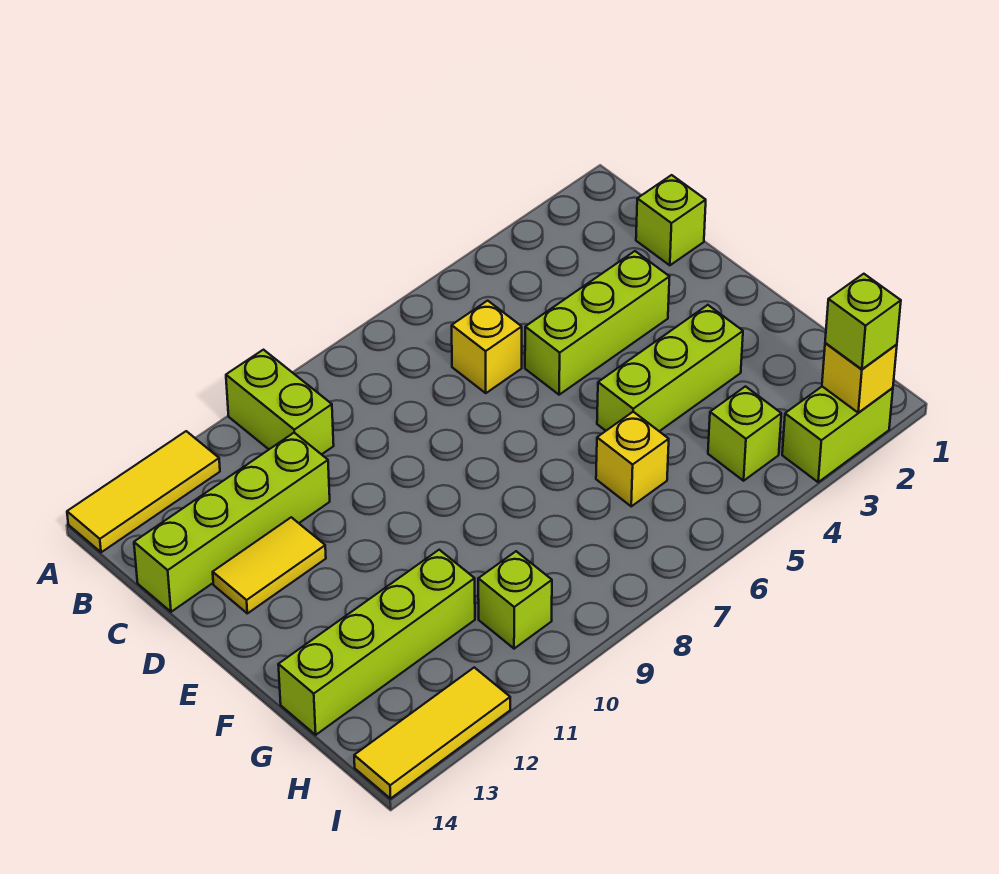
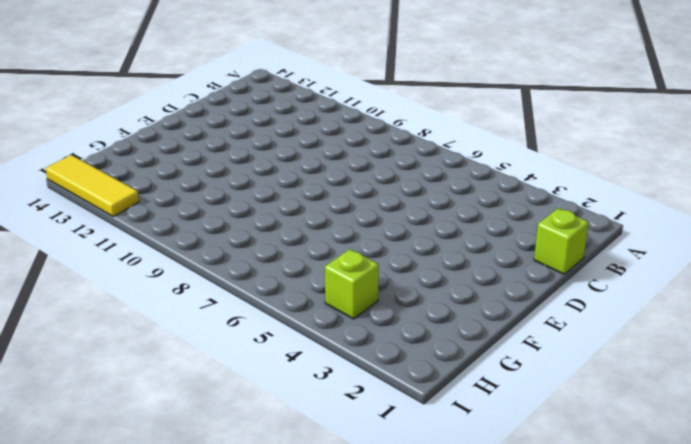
none -> lime brick A10:B10 level 1
none -> yellow tile A12:A14 level 1
none -> yellow brick C6 level 1

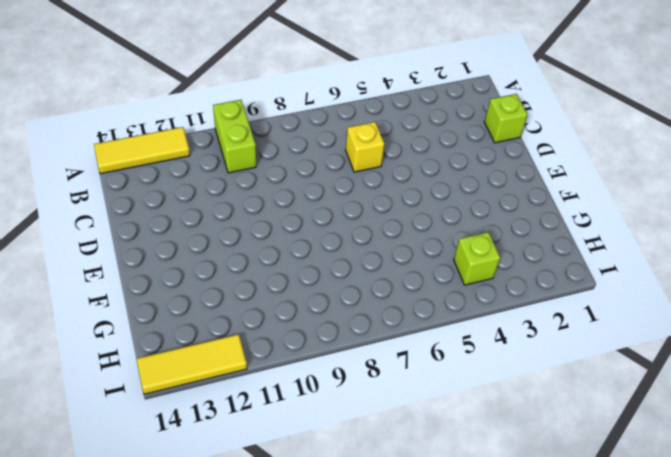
none -> lime brick C11:C14 level 1
none -> lime brick D3:D5 level 1
none -> yellow tile D12:D13 level 1

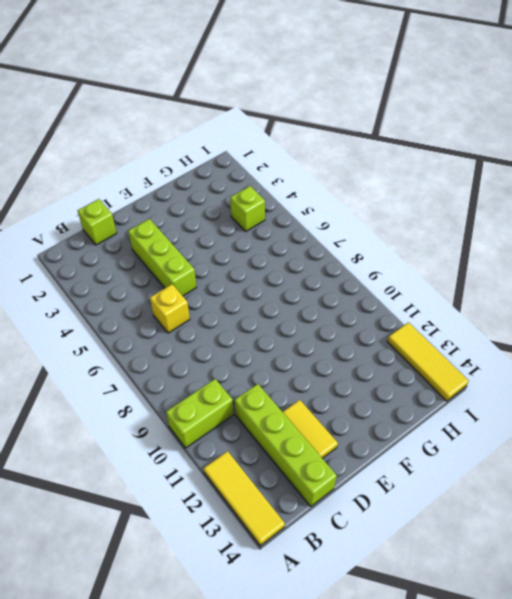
none -> lime brick F3:F5 level 1
none -> yellow brick G6 level 1
none -> lime brick G11:G14 level 1

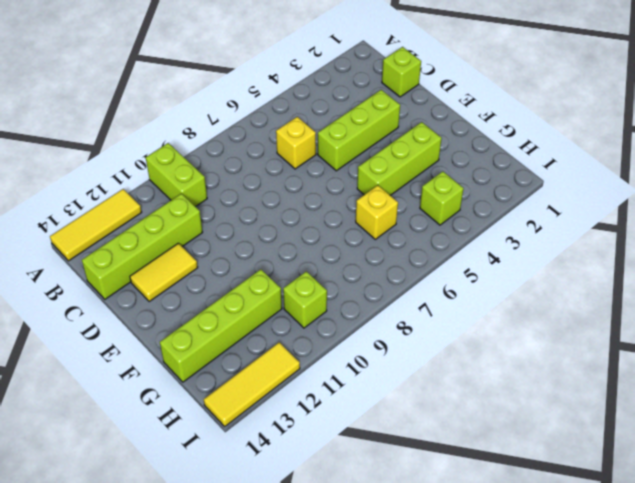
none -> lime brick I2:I3 level 1
none -> yellow brick I2 level 2
none -> lime brick I2 level 3

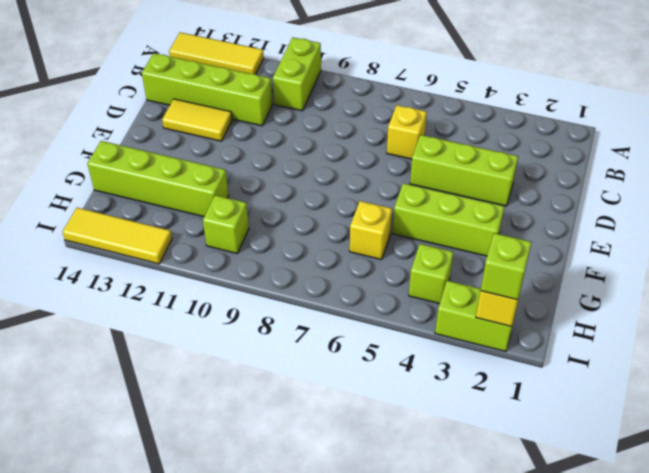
none -> lime brick C1 level 1

